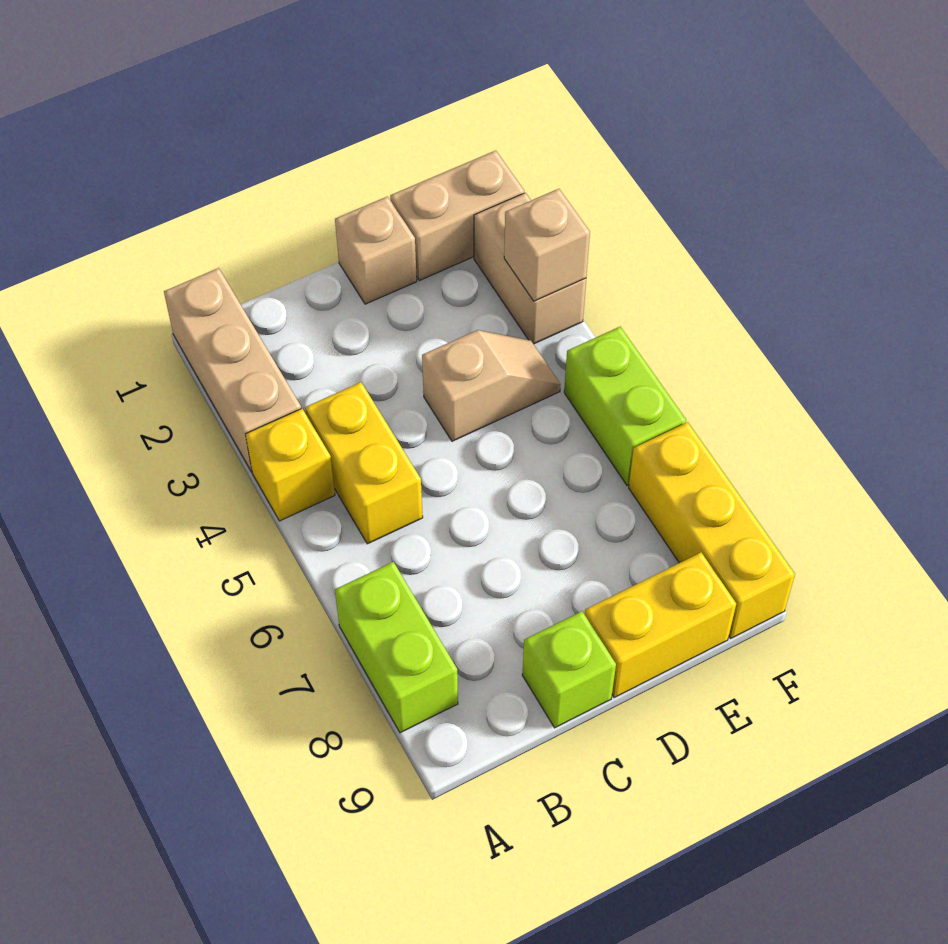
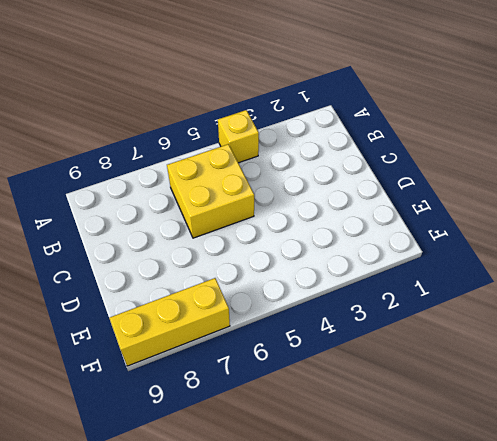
yellow brick B5:C6 level 1 -> yellow brick B4:B5 level 1
none -> tan brick A1:A3 level 1
none -> lime brick A7:A8 level 1
none -> lime brick C9 level 1

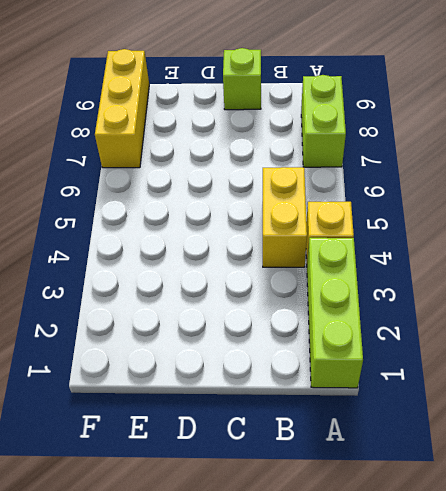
lime brick A1:A3 level 1 -> tan brick A1:A3 level 1
none -> tan brick D1 level 1
none -> tan slope D4:E4 level 1 top D
none -> yellow brick D9:E9 level 1

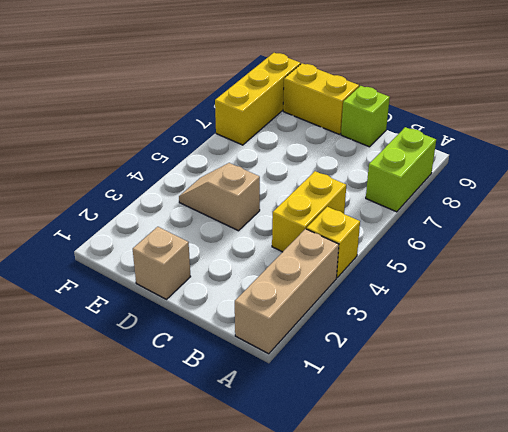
none -> tan brick E1:F1 level 1
none -> tan brick F2:F3 level 1
none -> lime brick F5:F6 level 1

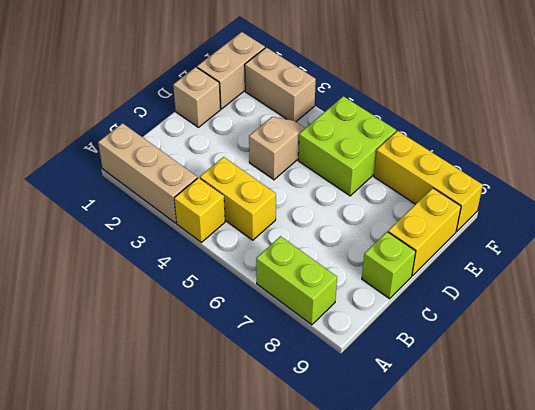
lime brick E5:F6 level 1 -> lime brick F5:F6 level 1
none -> tan brick F3 level 2

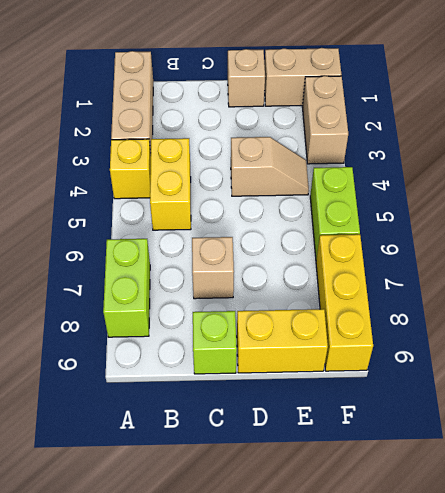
tan brick C7 level 1 -> tan brick F3 level 2

